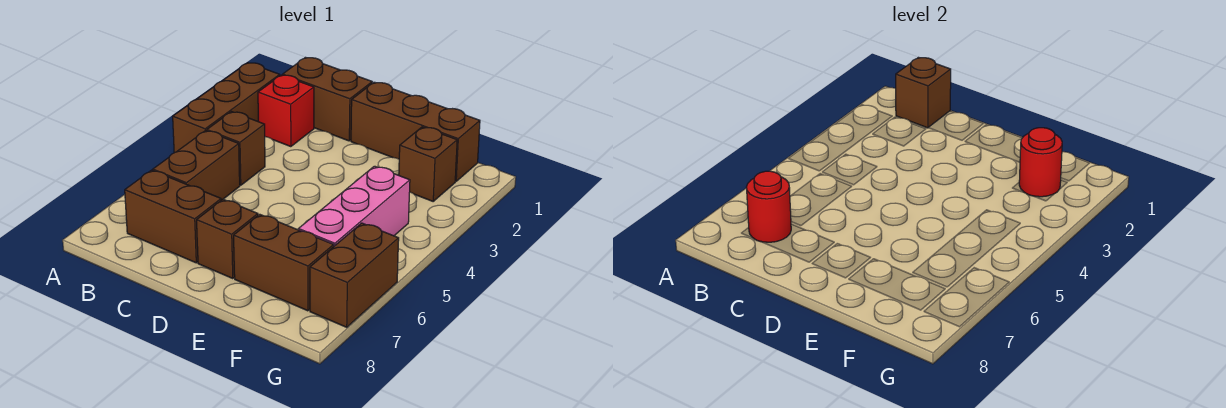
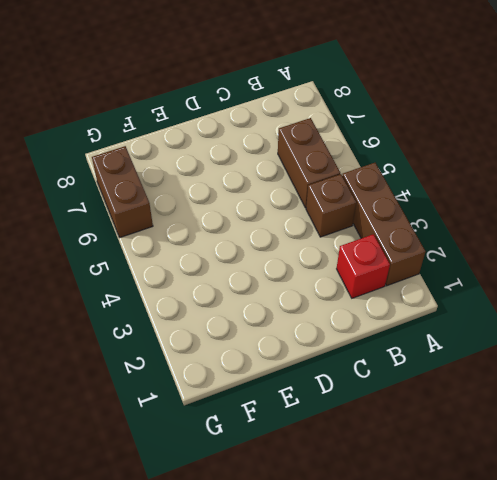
none -> brown brick B1:C1 level 1
none -> brown brick B7:C7 level 1
none -> brown brick D1:F1 level 1

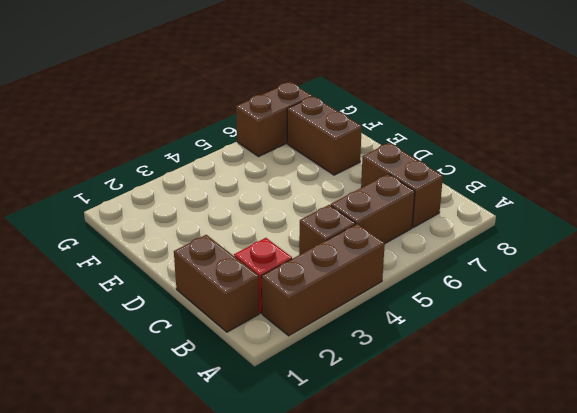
none -> brown brick D1:F1 level 1
none -> brown brick D7 level 1
none -> brown brick F2 level 1

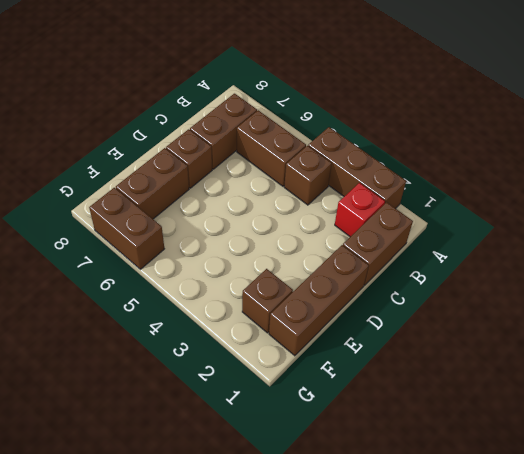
none -> pink brick F4:F6 level 1
none -> brown brick B1 level 2
none -> red round brick B7 level 2

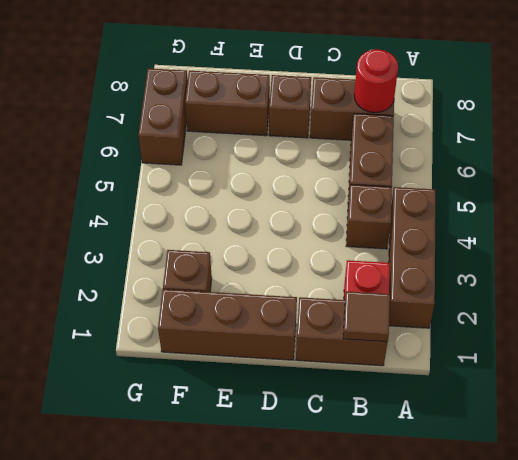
brown tile B1 level 2 -> brown brick B1 level 2
none -> pink brick F4:F6 level 1
none -> red round brick F2 level 2

